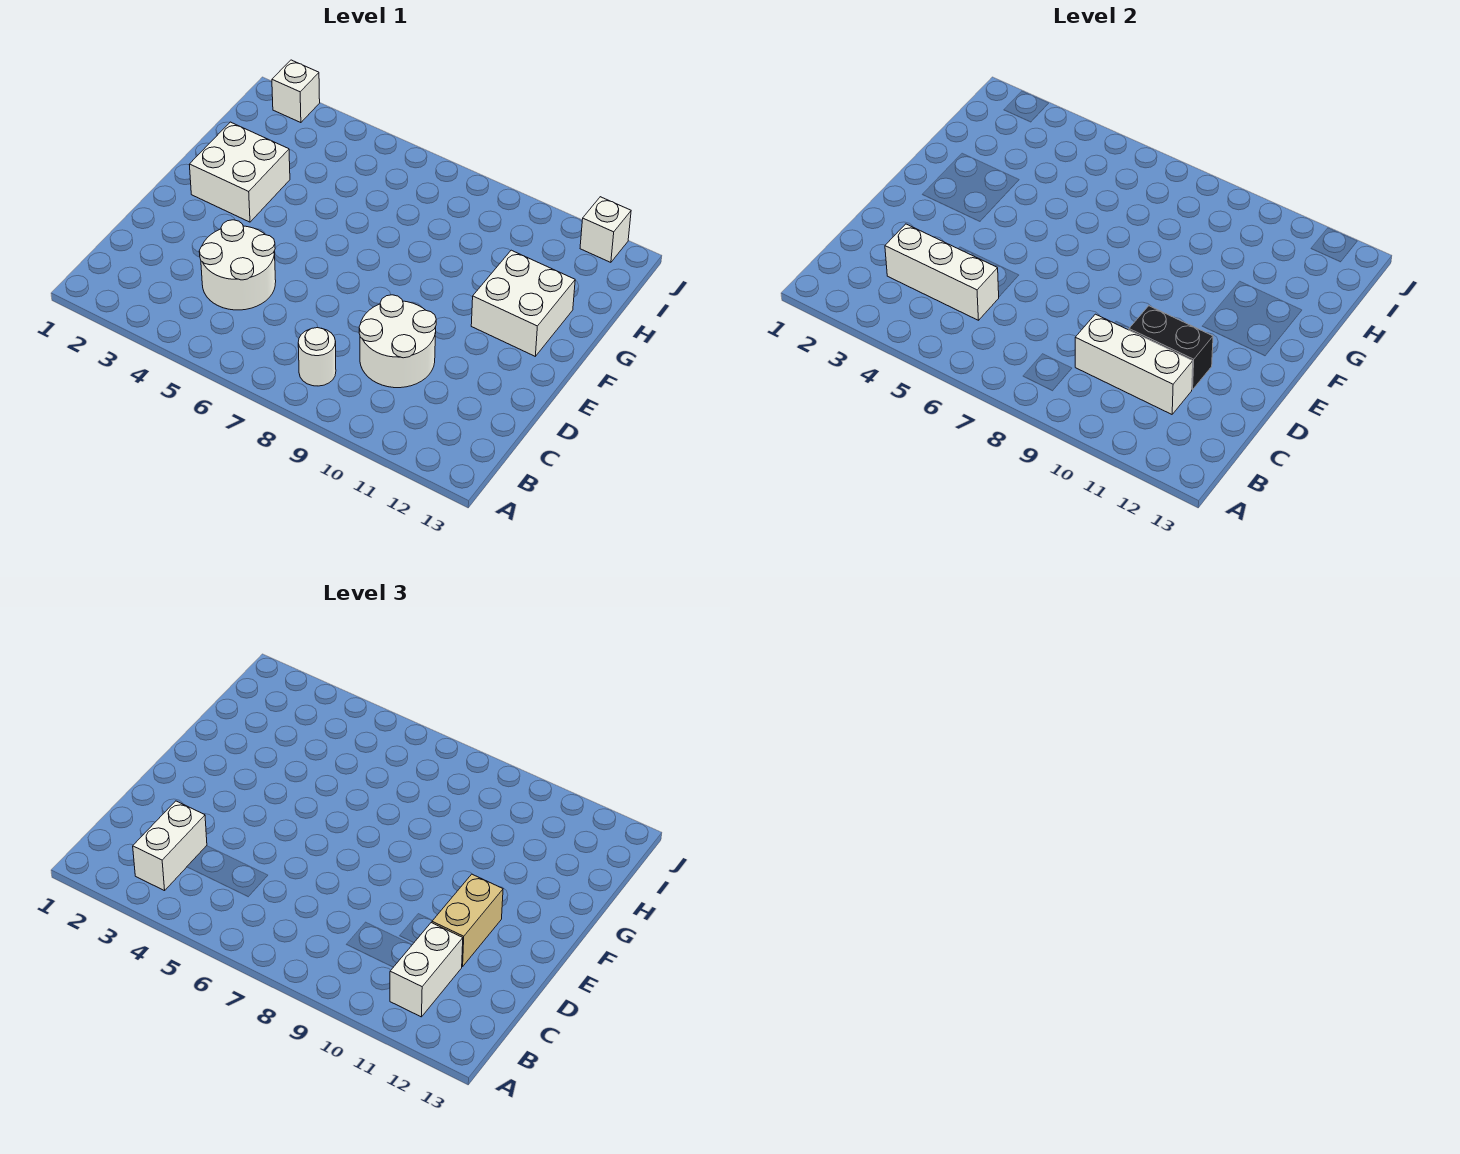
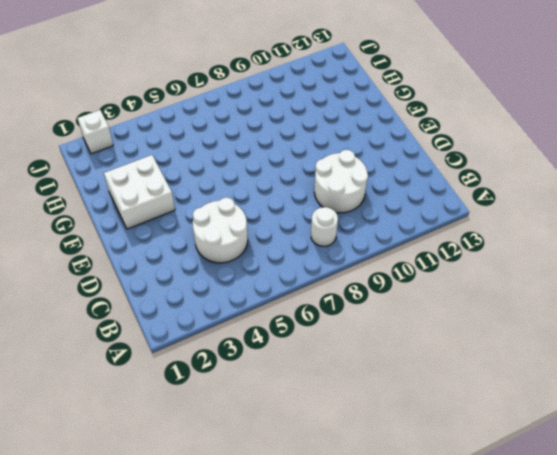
none -> white brick F11:G12 level 1
none -> white brick J12 level 1
none -> white brick C3:C5 level 2

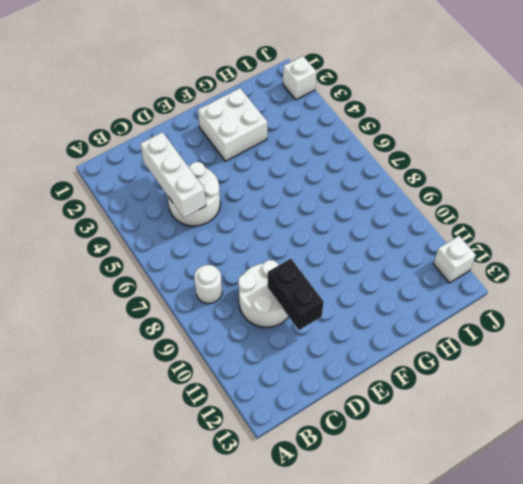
none -> white brick F11:G12 level 1
none -> white brick C9:C11 level 2
none -> white brick B3:C3 level 3

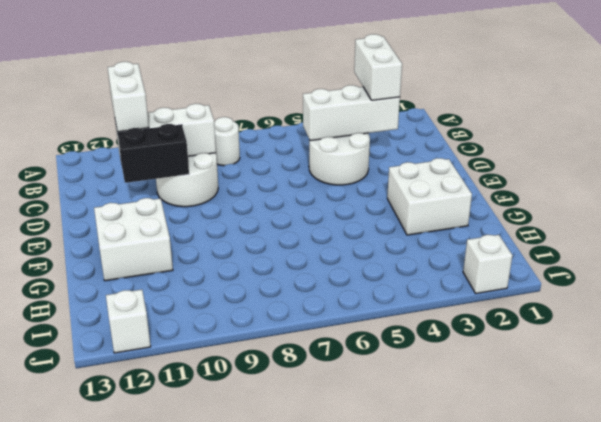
none -> tan brick D11:E11 level 3

